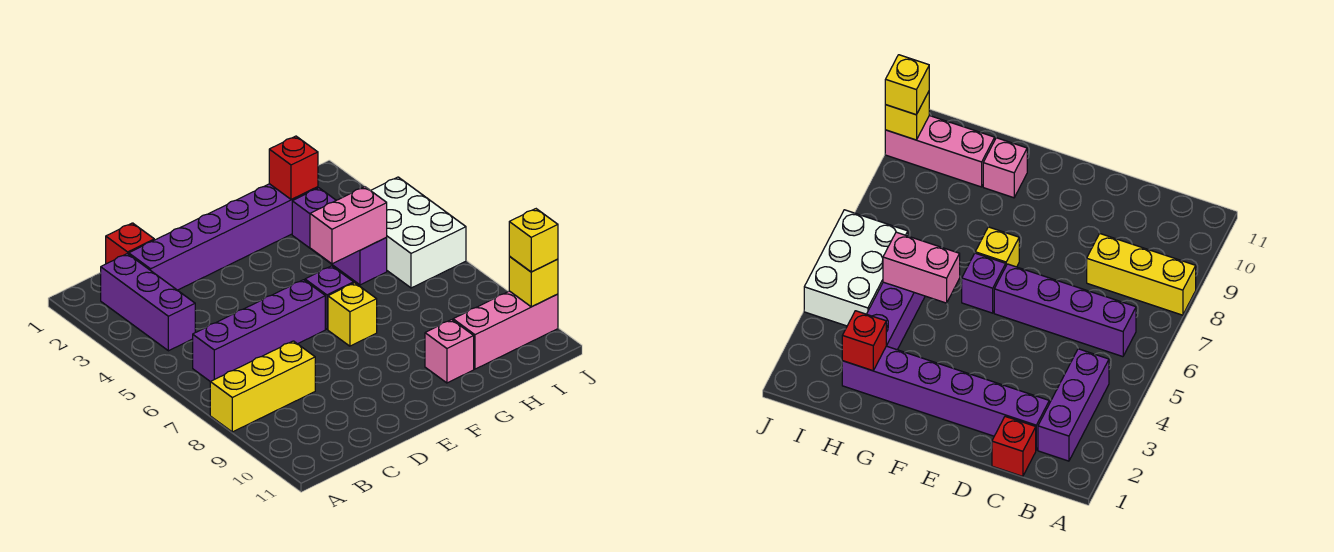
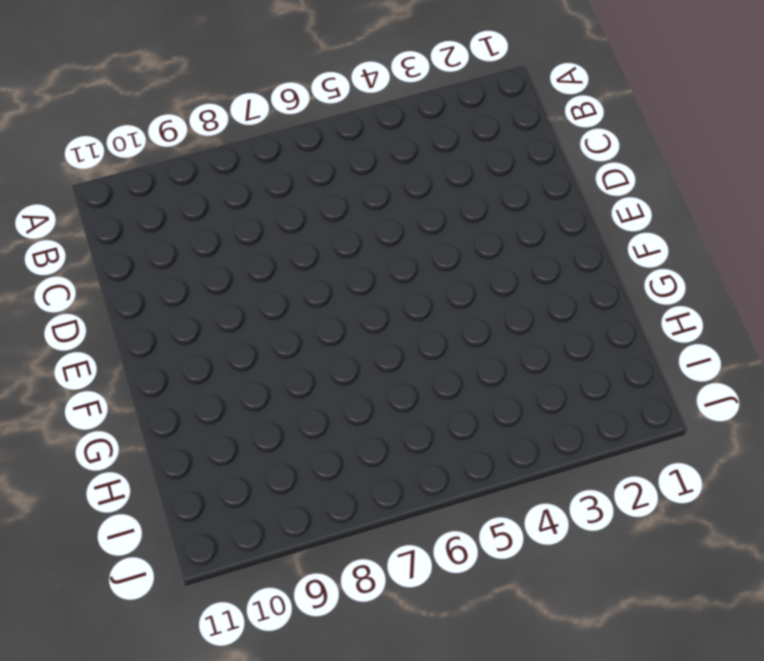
none -> yellow brick A8:C8 level 1
none -> purple brick B2:B4 level 1
none -> purple brick B6:E6 level 1

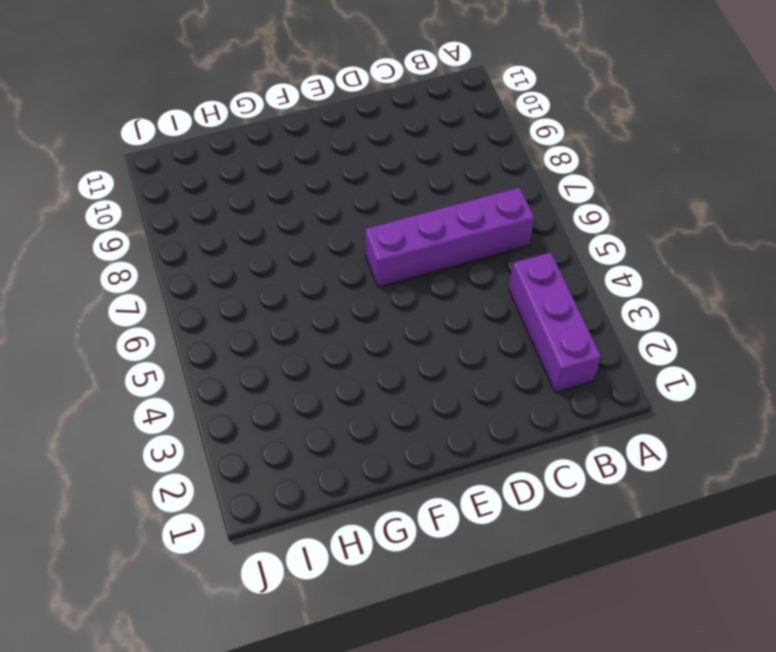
none -> yellow brick A8:C8 level 1
none -> red brick C1 level 1
none -> purple brick C2:H2 level 1

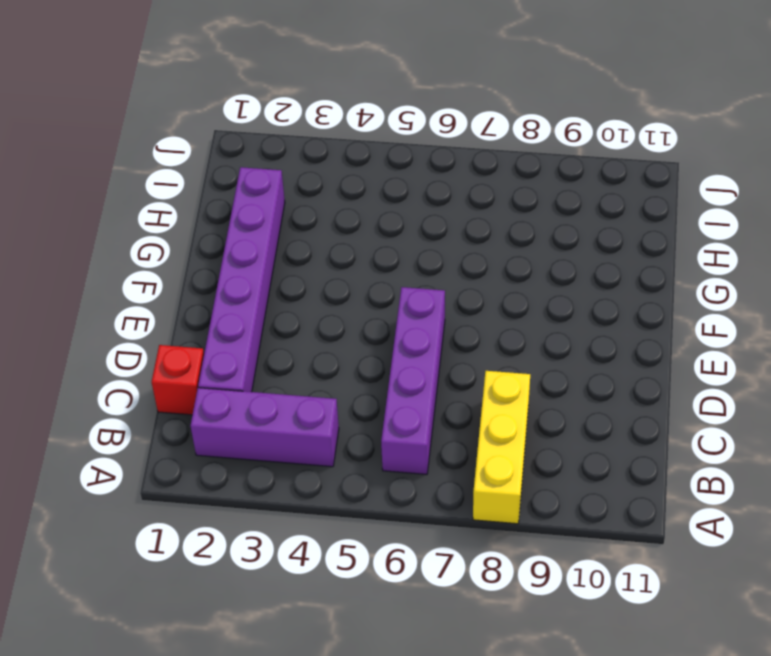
none -> purple brick F6 level 1
none -> yellow brick F7 level 1
none -> pink brick G10 level 1

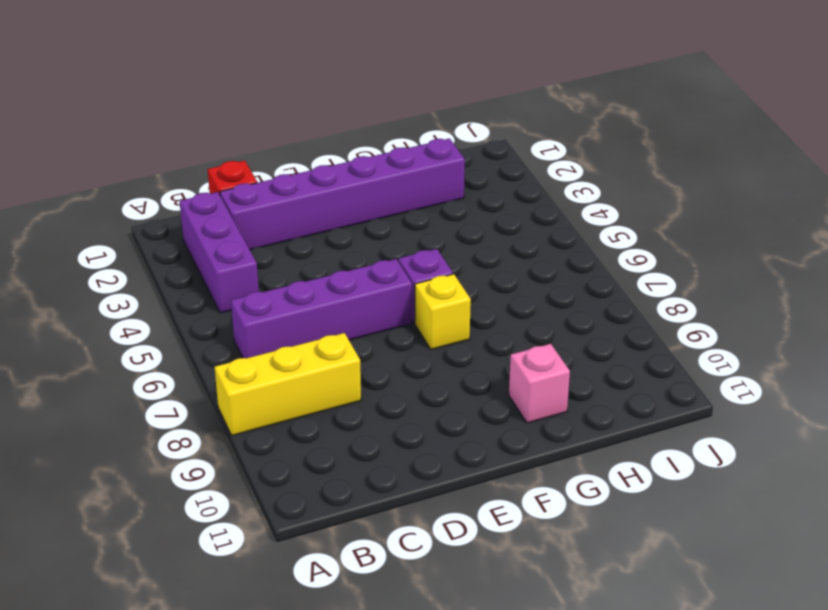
none -> purple brick H3:H5 level 1
none -> pink brick H10:J10 level 1
none -> white brick I4:J6 level 1

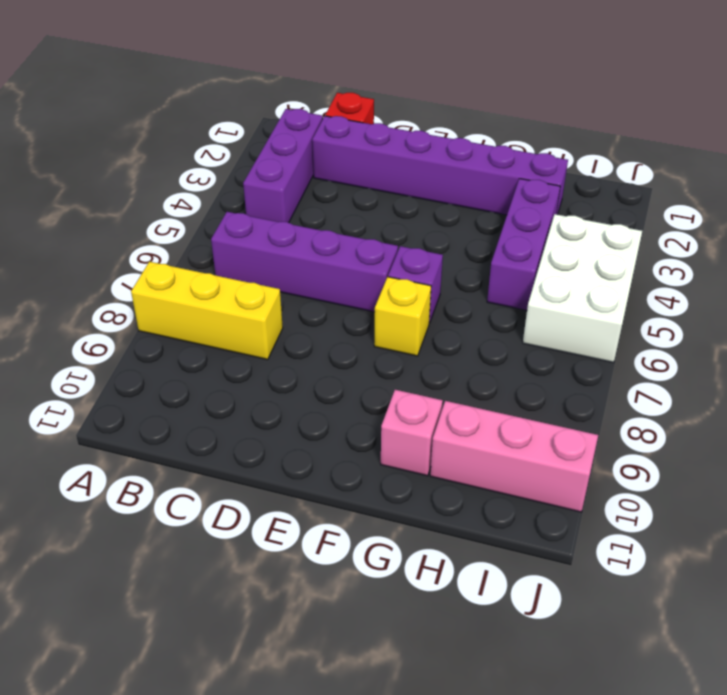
none -> pink brick G5:H5 level 2
none -> red brick H2 level 2
none -> yellow brick J10 level 2

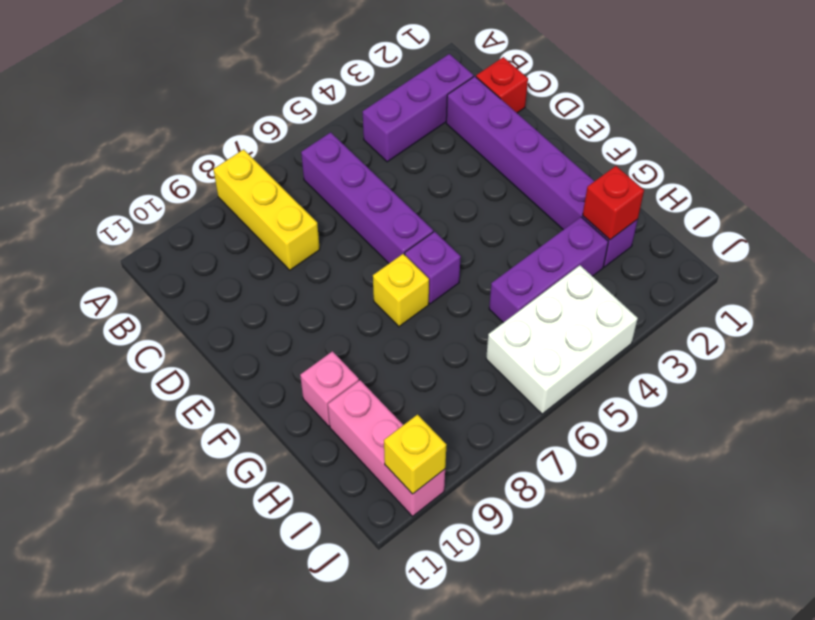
none -> pink brick G5:H5 level 2
none -> yellow brick J10 level 3

